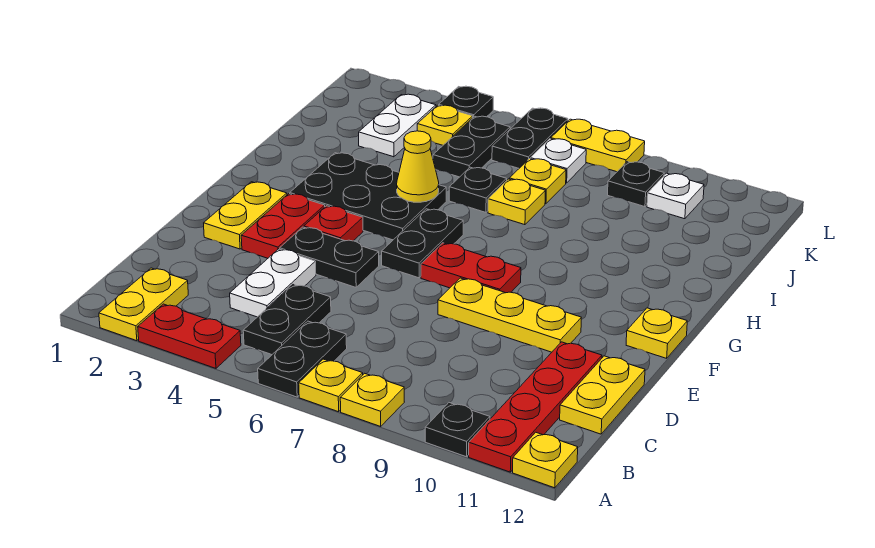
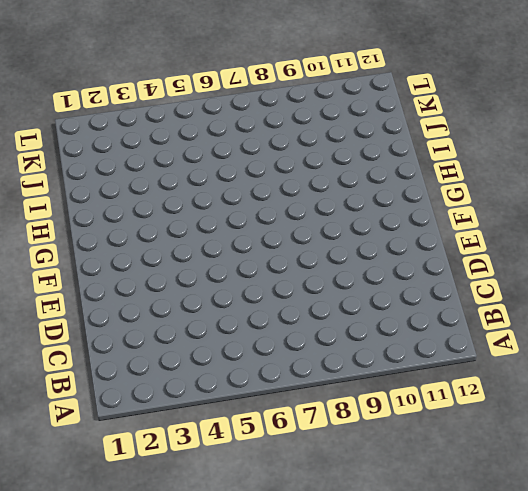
none -> yellow plate A2:B2 level 1
none -> red plate A3:A4 level 1
none -> black plate A6:B6 level 1
none -> yellow plate A7 level 1

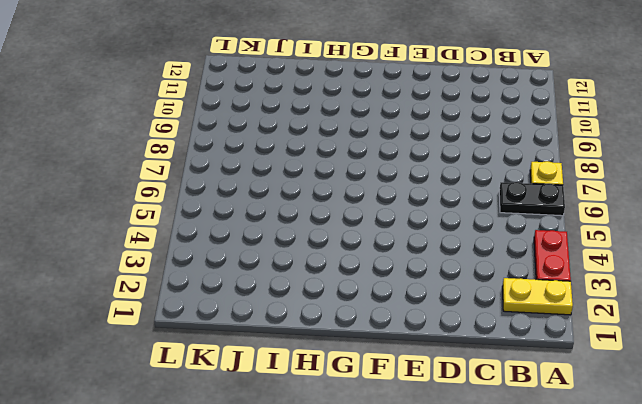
none -> yellow plate A8 level 1
none -> black plate A10 level 1
none -> red plate A11:D11 level 1
none -> yellow plate A12 level 1

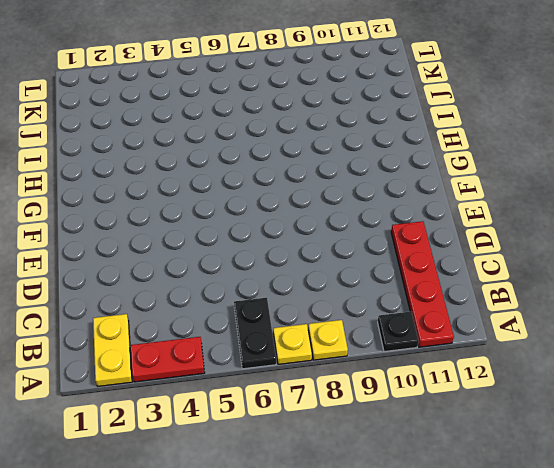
none -> yellow plate A12 level 1
none -> black plate B5:C5 level 1
none -> white plate C4:D4 level 1
none -> yellow plate C12:D12 level 1

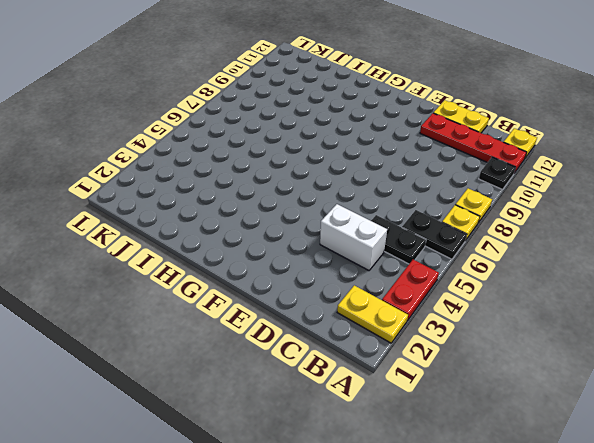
white brick C4:D4 level 1 -> white plate C4:D4 level 1
none -> yellow plate E2:F2 level 1
none -> red plate E3:F3 level 1
none -> black plate E4:E5 level 1
none -> yellow plate E8:E10 level 1

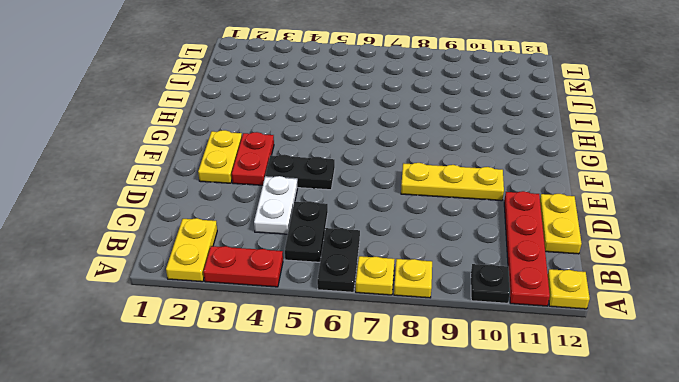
none -> red plate F4 level 1
none -> black plate F6:G6 level 1
none -> red plate F7:F8 level 1
none -> yellow plate F12 level 1

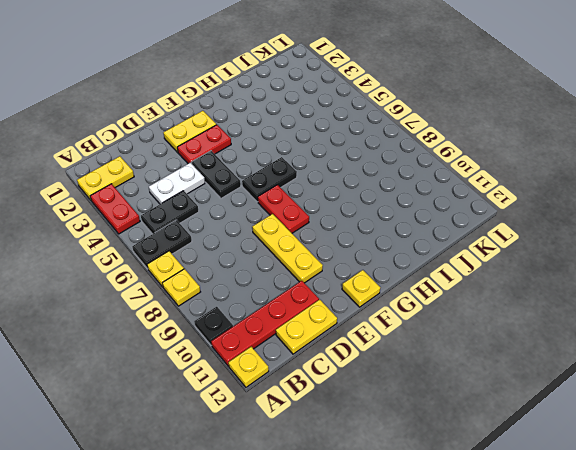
none -> red plate F4 level 1
none -> black plate G3:H5 level 1
none -> black plate I6 level 1
none -> yellow plate I7 level 1

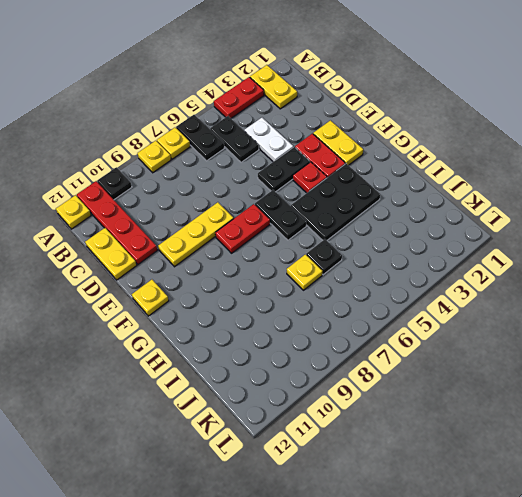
none -> white plate J3:K3 level 1
none -> black plate J5:K5 level 1
none -> yellow plate J7 level 1
none -> yellow plate K4 level 1

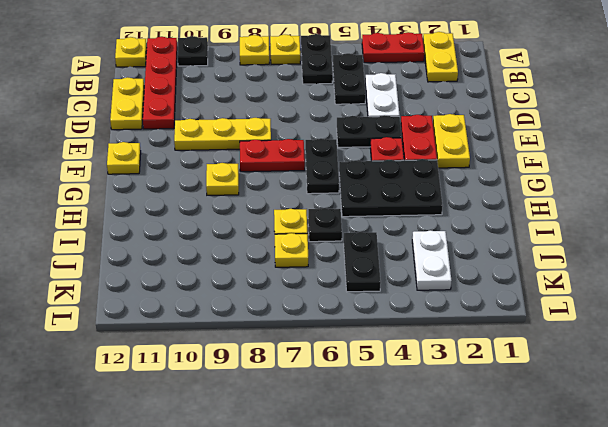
yellow plate G9 level 1 -> yellow plate K4 level 1
none -> black plate K6:L6 level 1
none -> white plate K7 level 1
none -> black plate K9 level 1
none -> white plate K10 level 1

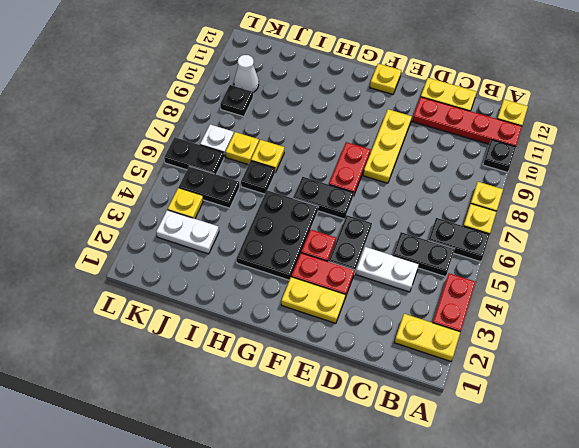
white cone K10 level 1 -> white plate K10 level 1
none -> black plate L4 level 1
none -> yellow plate L7:L8 level 1
none -> yellow cone H5 level 2

